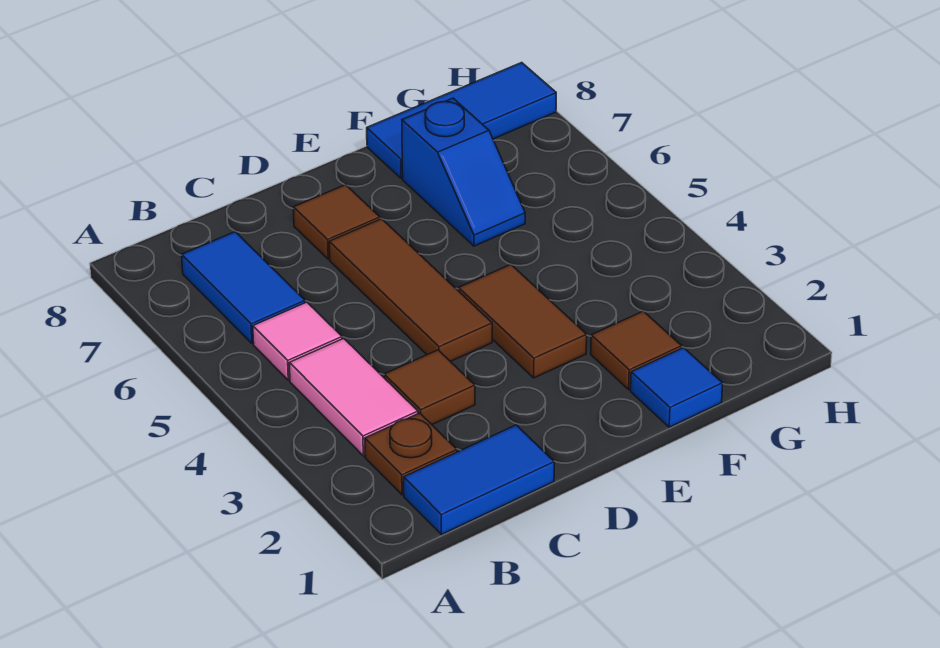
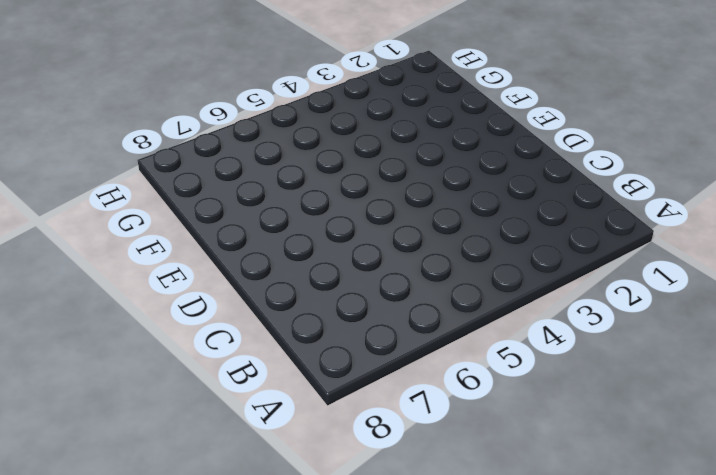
none -> blue tile B1:C1 level 1
none -> brown plate B2 level 1
none -> pink tile B3:B4 level 1

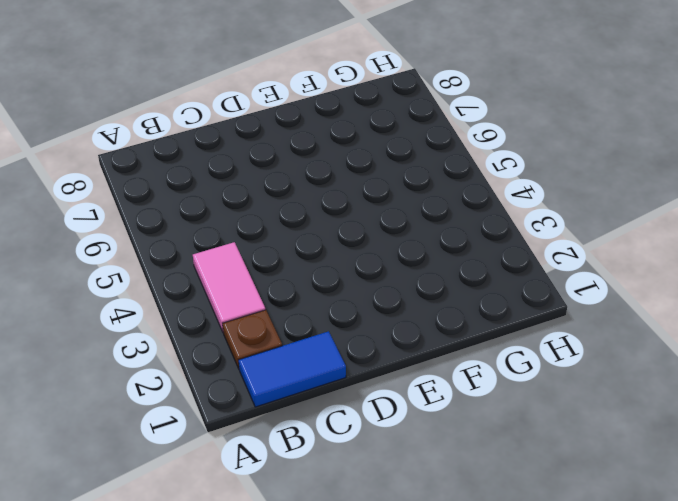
none -> pink tile B5 level 1
none -> blue tile B6:B7 level 1
none -> brown tile C3 level 1

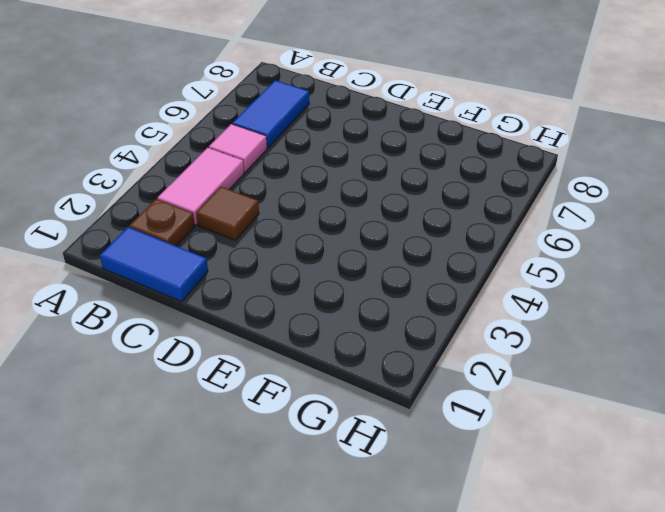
none -> brown tile D4:D6 level 1
none -> brown tile D7 level 1
none -> brown tile E3:E4 level 1

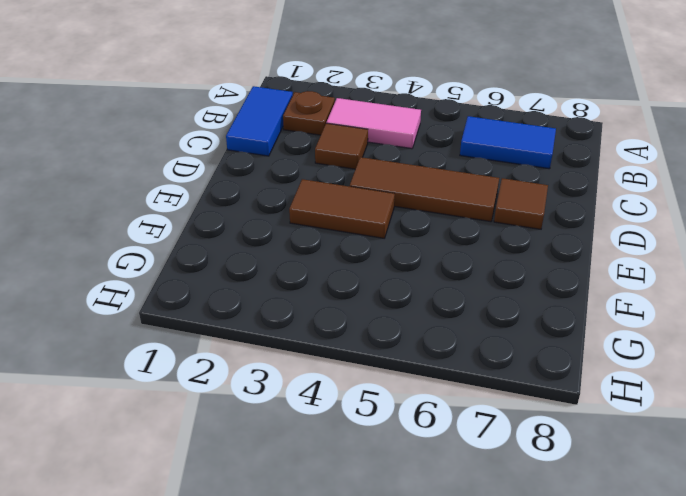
none -> pink tile B5 level 1
none -> blue tile F1 level 1
none -> brown tile F2 level 1

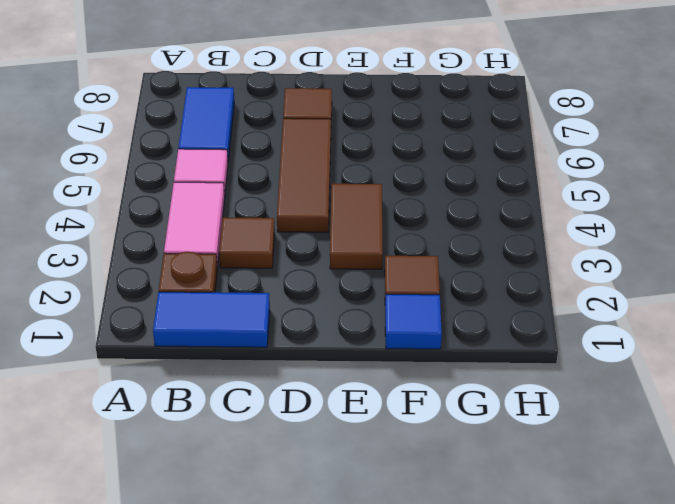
none -> blue slope F6:F7 level 1 top 7
none -> blue tile F8:H8 level 1

